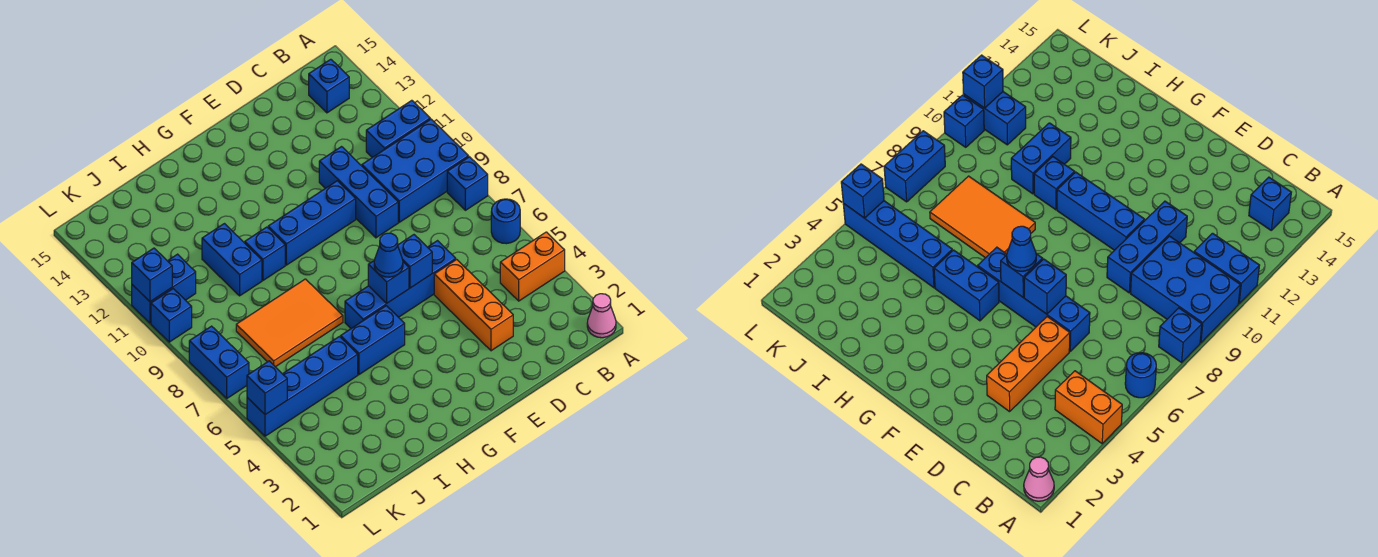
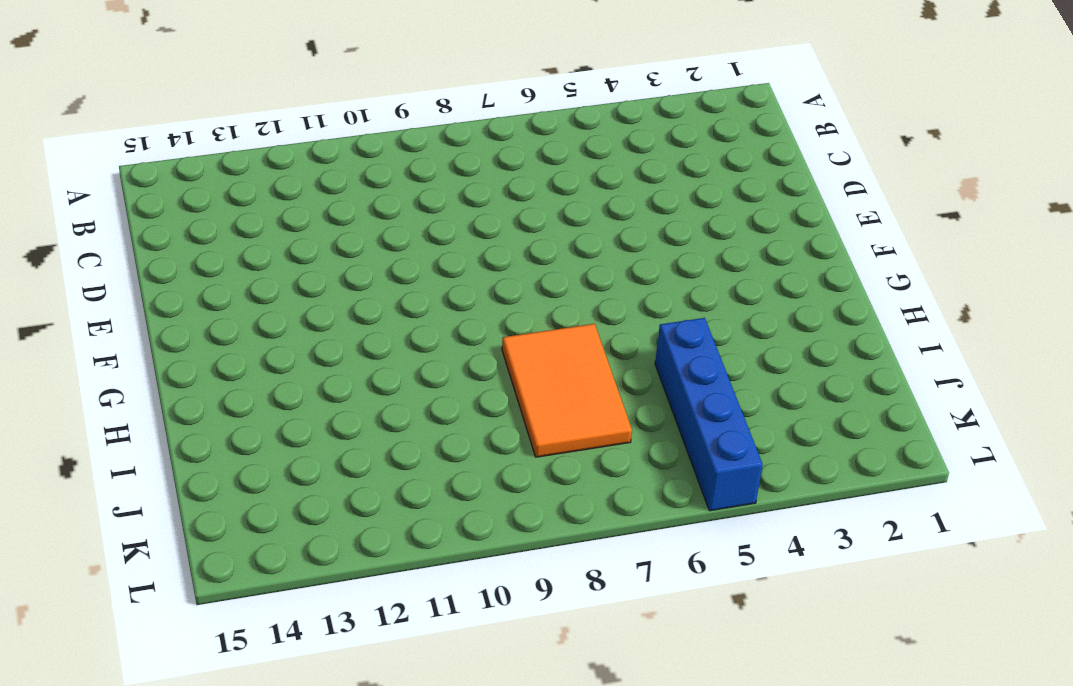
none -> pink cone A1 level 1
none -> orange brick A4:B4 level 1
none -> blue round brick A6 level 1

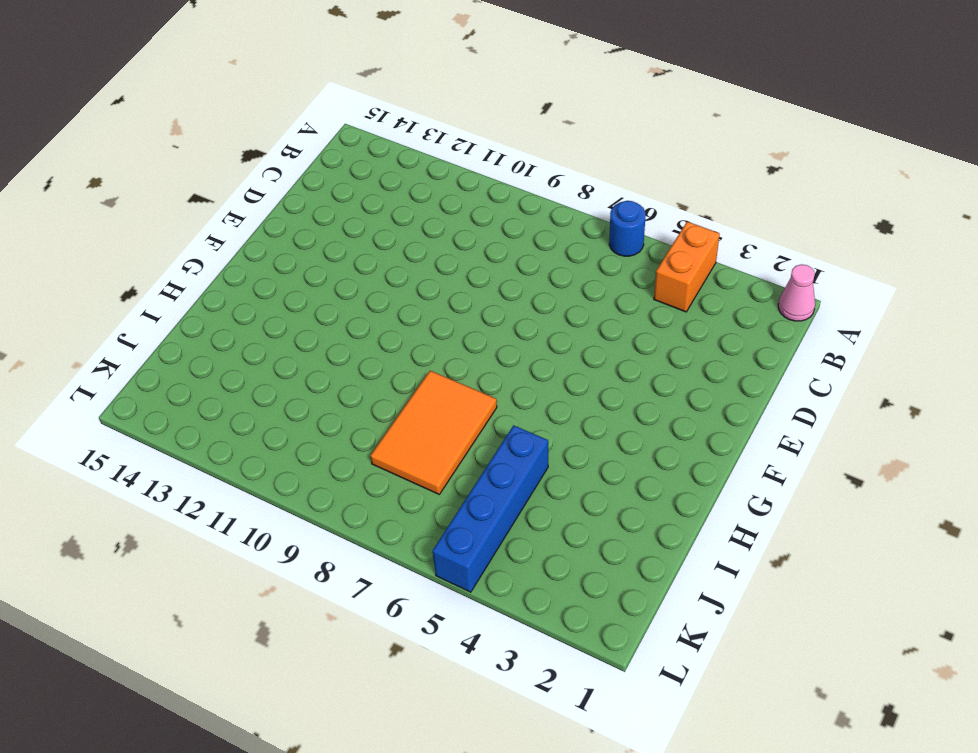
none -> blue brick A8 level 1
none -> blue brick A9:C10 level 1
none -> blue brick A11:B11 level 1

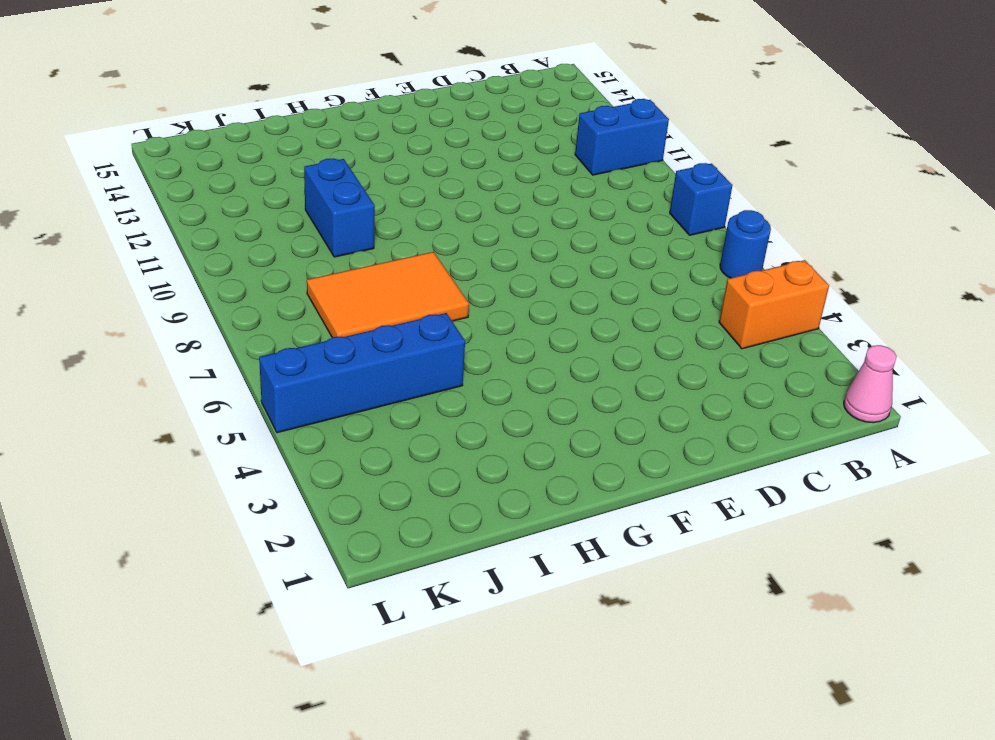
none -> blue brick A9:C10 level 1
none -> blue brick B14 level 1
none -> orange brick D3:D5 level 1

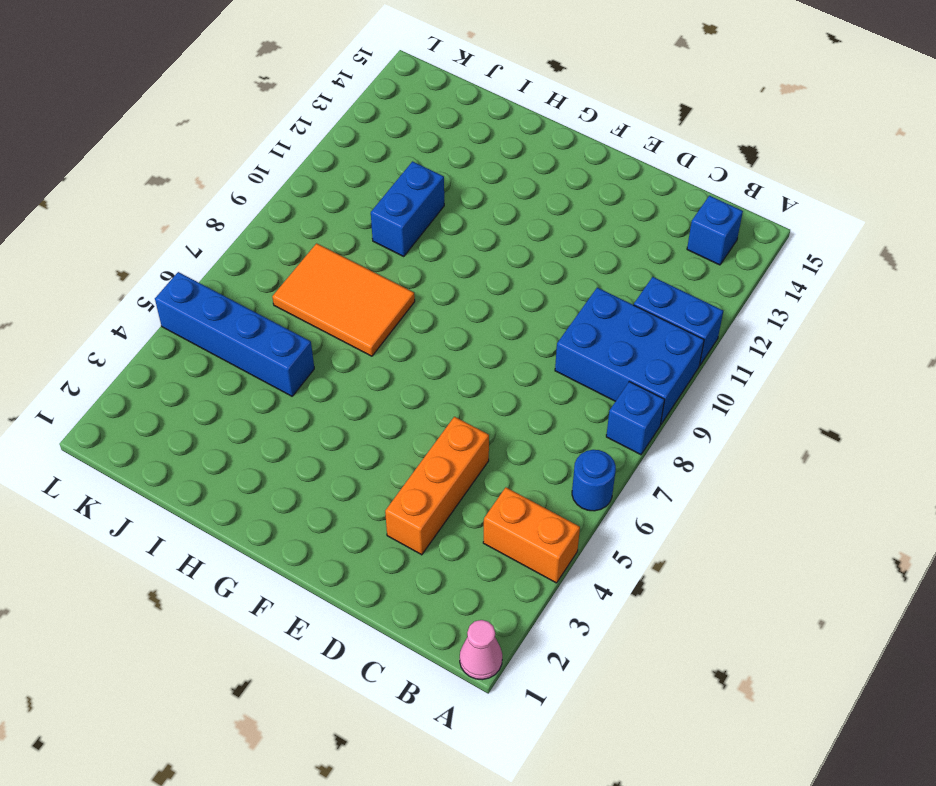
none -> blue brick D6:G6 level 1
none -> blue brick D9:D11 level 1
none -> blue brick E10:G10 level 1

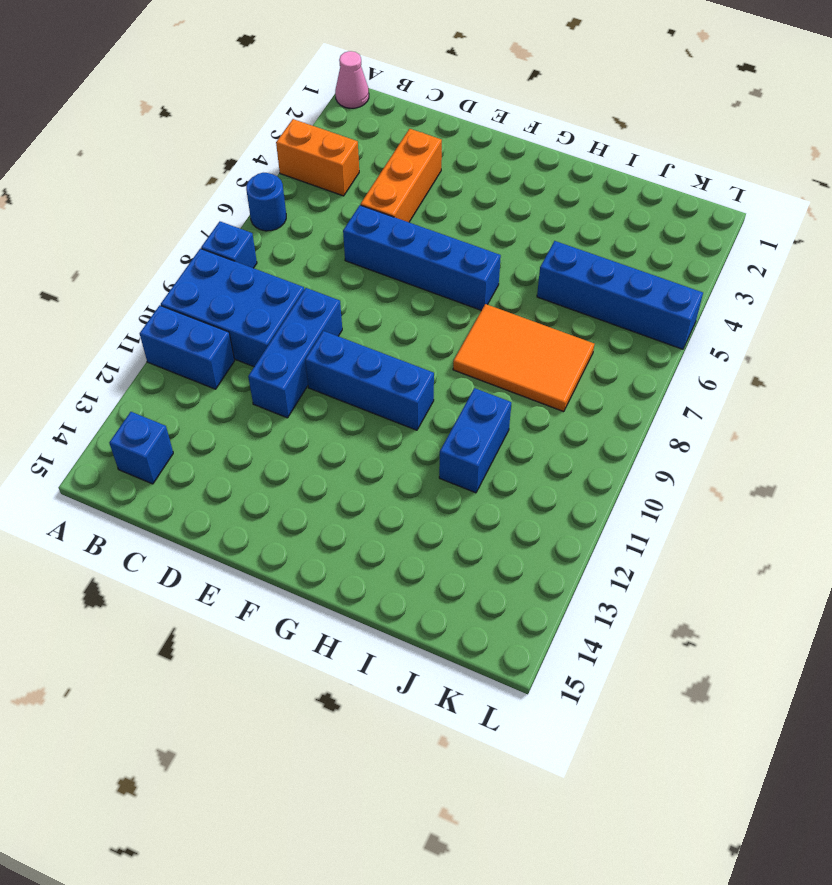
none -> blue brick G5:H5 level 1
none -> blue brick H10 level 1
none -> blue brick K11:L11 level 1

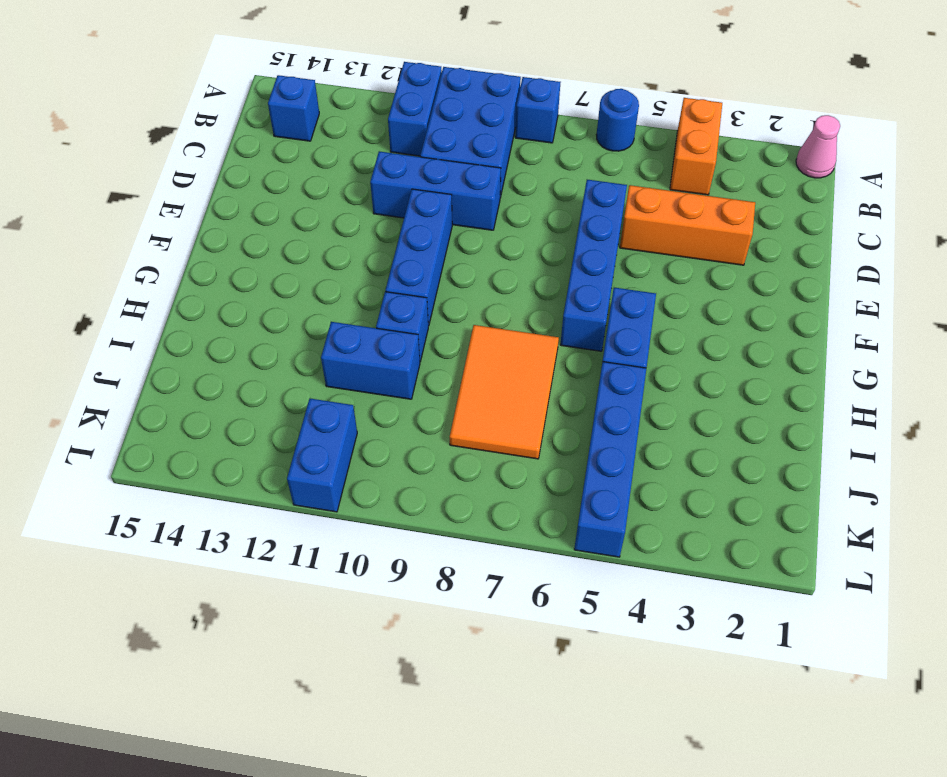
none -> blue brick L7:L8 level 1
none -> blue brick L10 level 1
none -> blue brick E6 level 2

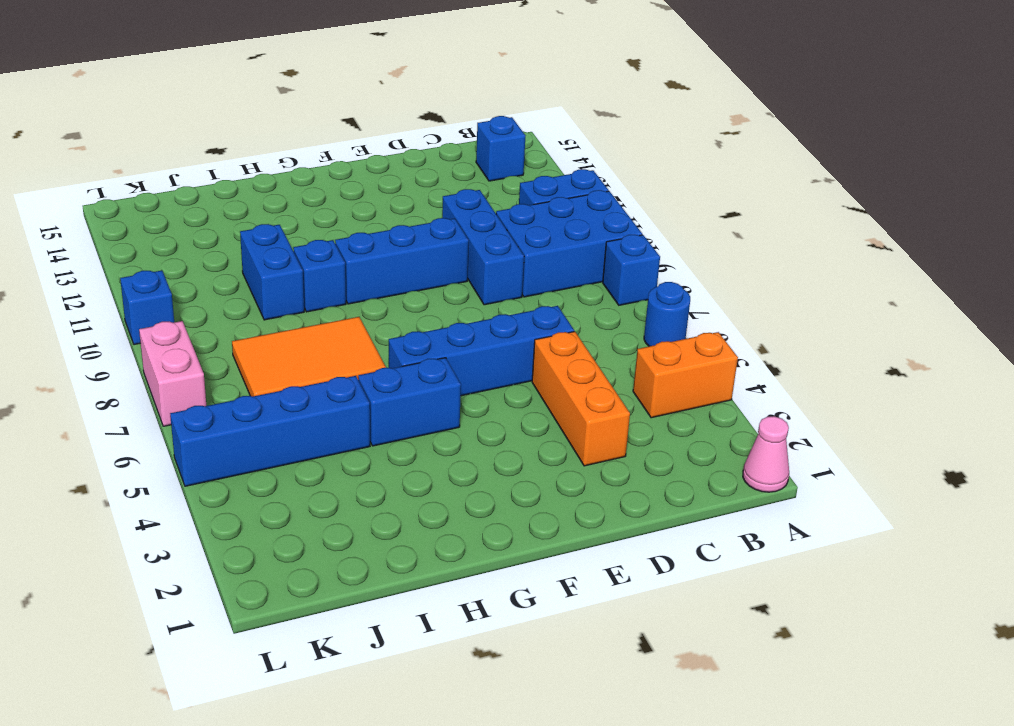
pink brick L7:L8 level 1 -> blue brick L7:L8 level 1
none -> blue brick K11:L11 level 1
none -> blue brick E6 level 2
none -> blue brick F6 level 2

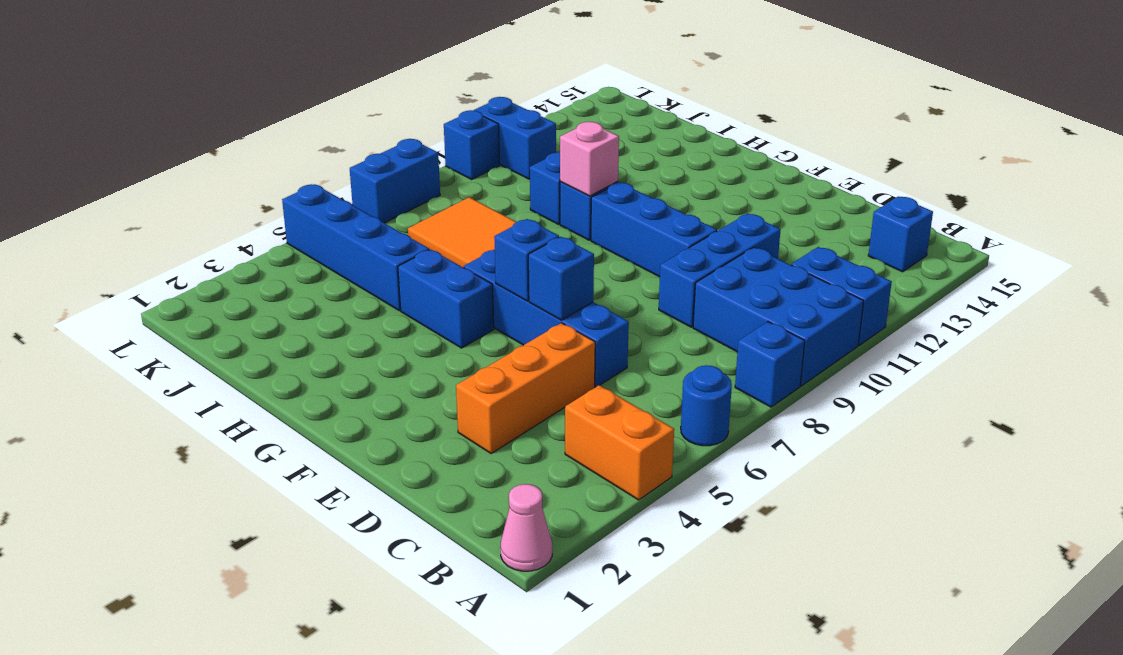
pink brick H10 level 2 -> none
none -> blue brick L5 level 2
none -> blue brick L11 level 2
none -> blue cone F6 level 3

